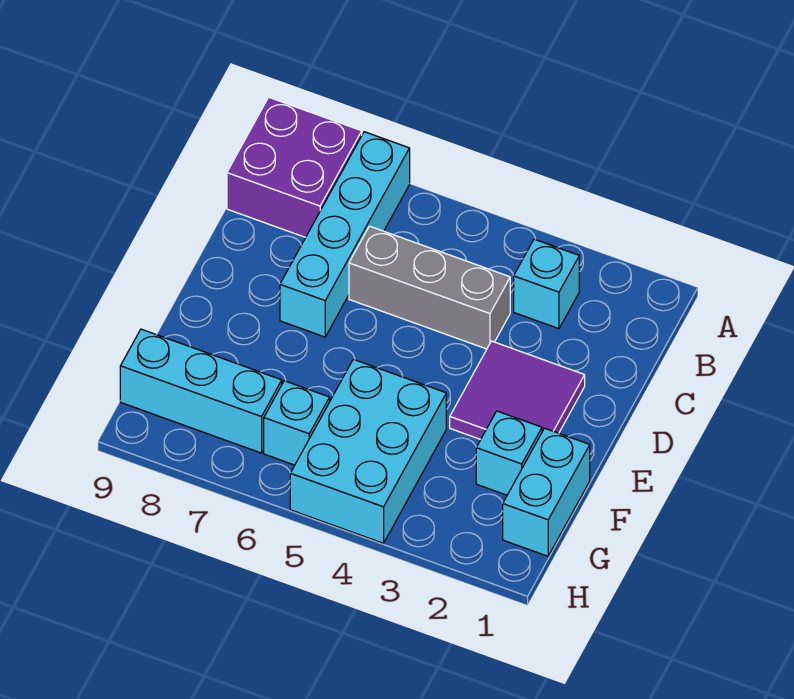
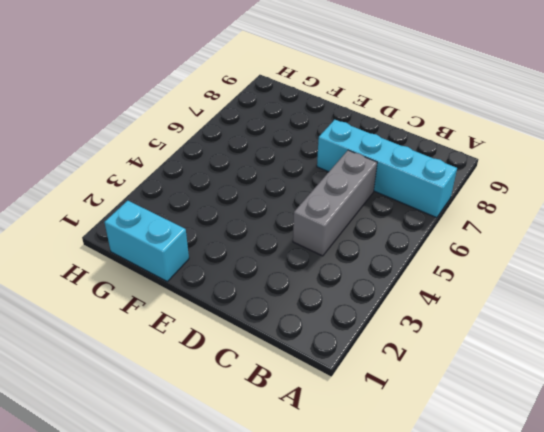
none -> purple brick A8:B9 level 1
none -> cyan brick B3 level 1

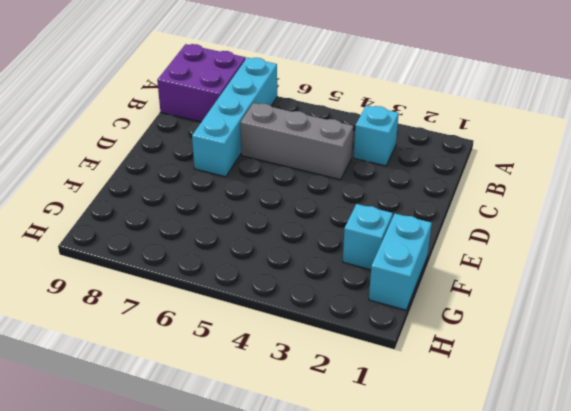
none -> purple tile D2:E3 level 1
none -> cyan brick F4:H5 level 1

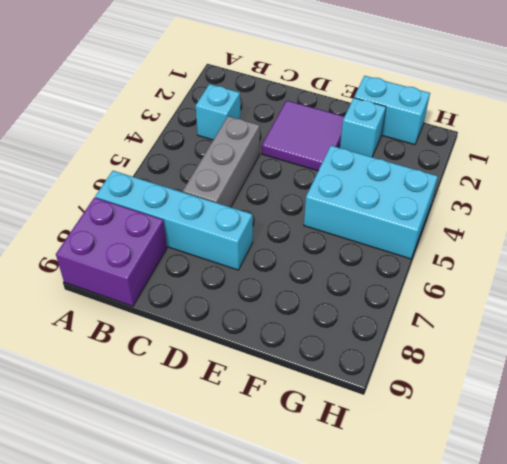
none -> cyan brick G6 level 1
none -> cyan brick G7:G9 level 1

